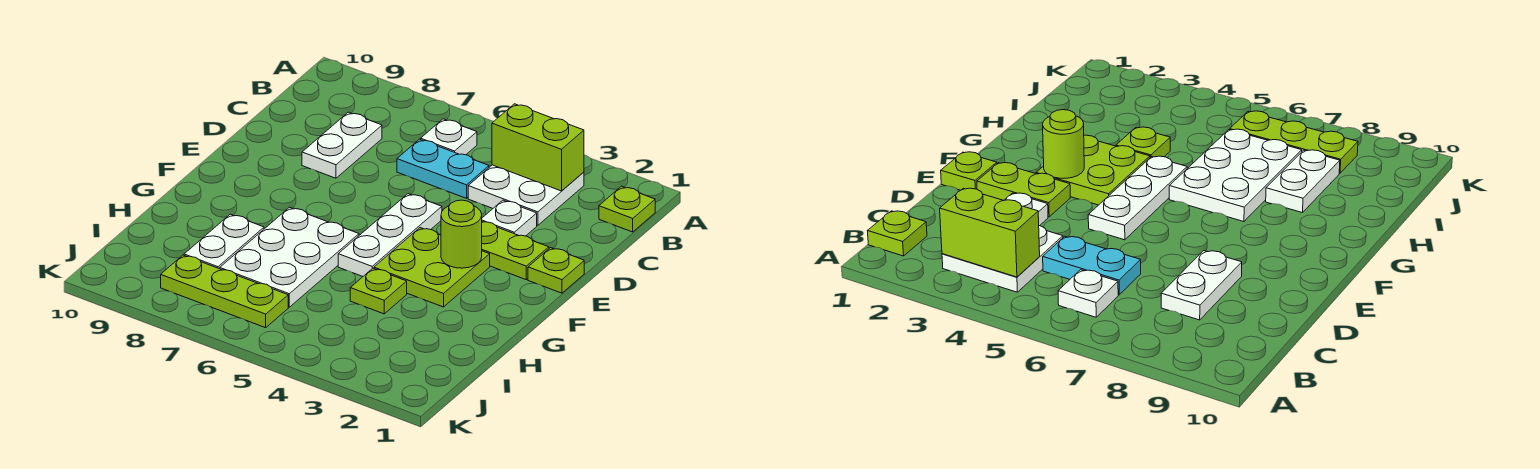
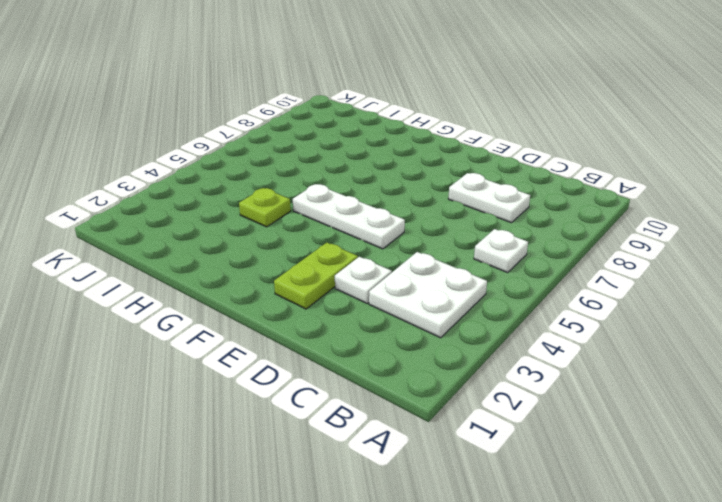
none -> lime plate B1 level 1
none -> cyan plate C5:C6 level 1
none -> lime plate E1 level 1

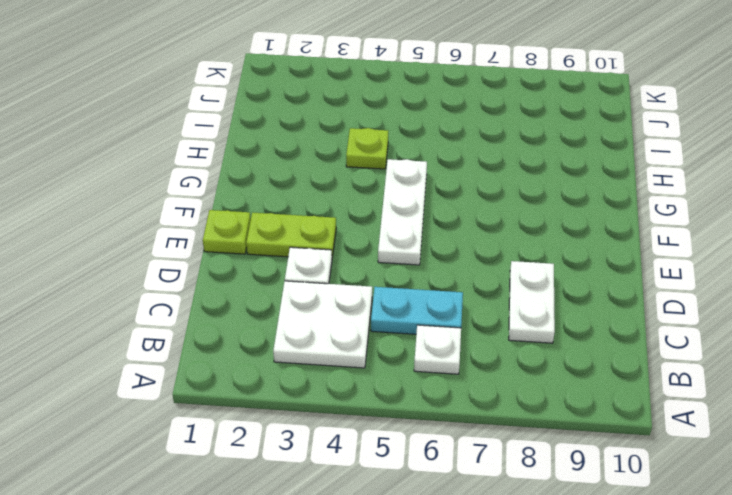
none -> lime plate B1 level 1
none -> lime plate F3:G4 level 1
none -> white plate G6:I7 level 1

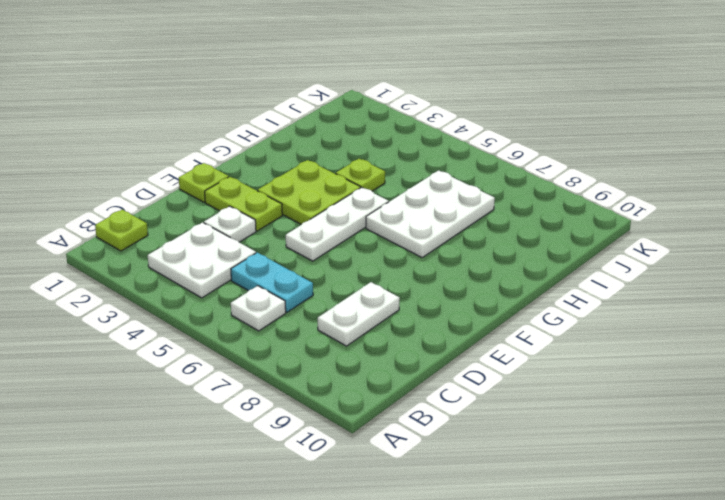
none -> white plate H8:I8 level 1
none -> lime plate J6:J8 level 1
none -> lime brick B3:B4 level 2

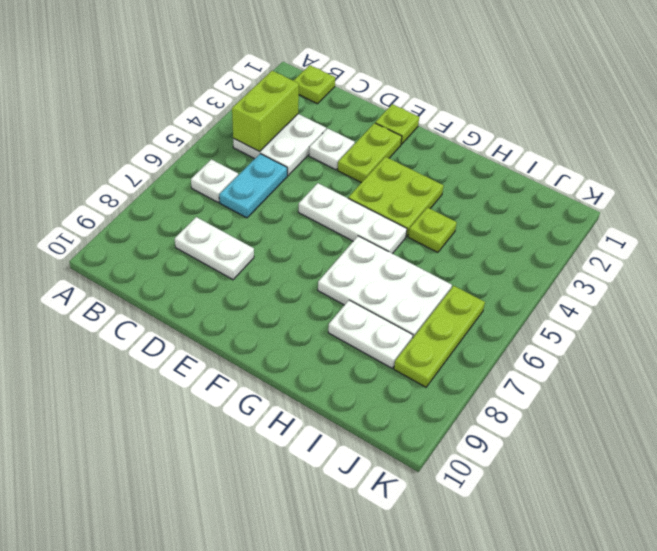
none -> lime round brick F3 level 2

